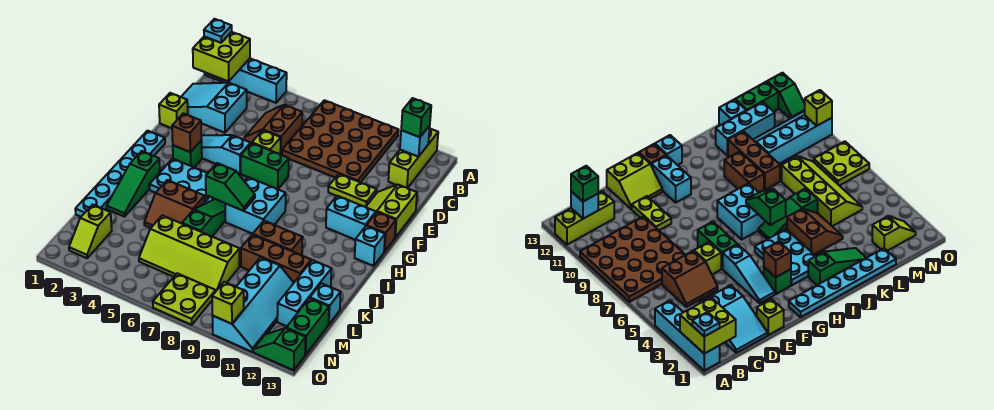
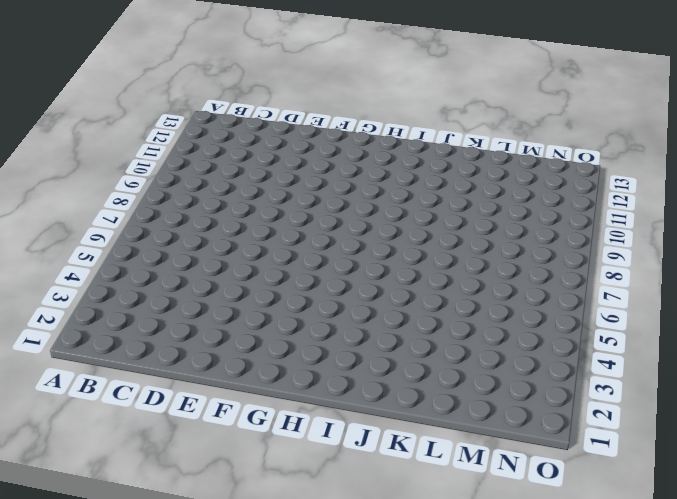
none -> cyan brick A1:A4 level 1
none -> brown plate A7:D10 level 1
none -> lime brick A12:C12 level 1
none -> cyan slope C1:D3 level 1 top 3

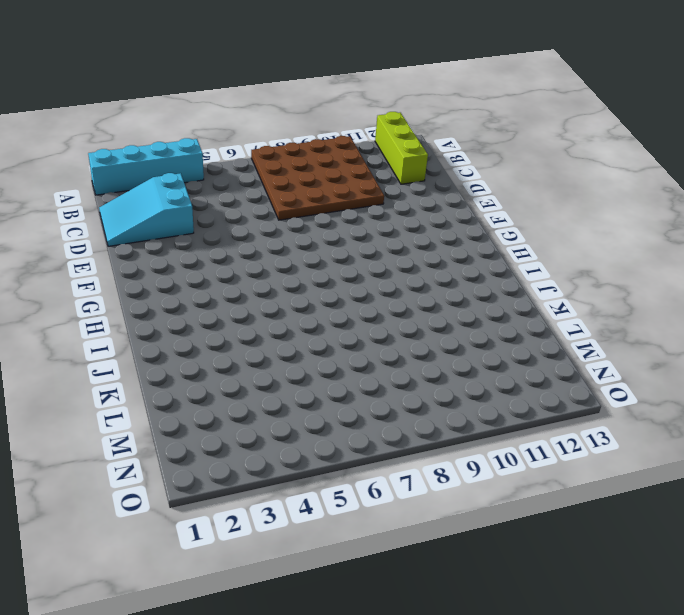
none -> brown slope C5:D6 level 1 top 6
none -> lime brick E1 level 1
none -> lime brick E6 level 1
none -> lime plate E10:E11 level 1

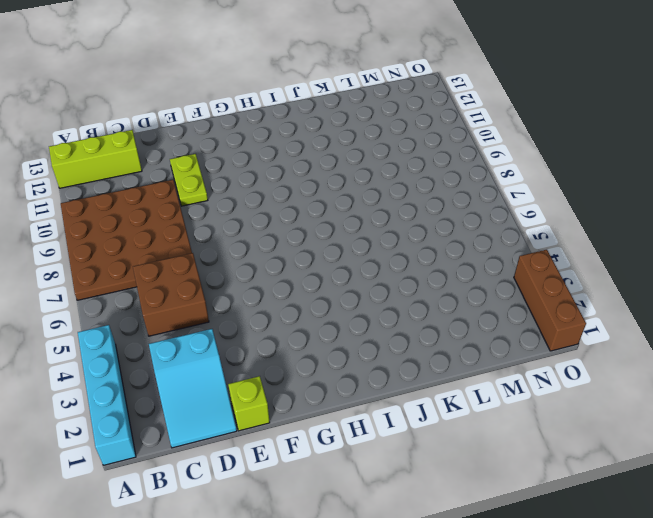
brown brick C5:D6 level 1 -> brown slope C5:D6 level 1 top 6
brown brick O1:O3 level 1 -> brown brick K9:K11 level 1
none -> lime brick E6 level 1
none -> lime slope E12:F13 level 1 top 13
none -> cyan slope F3:F5 level 1 top 5
none -> green brick F6:F7 level 1

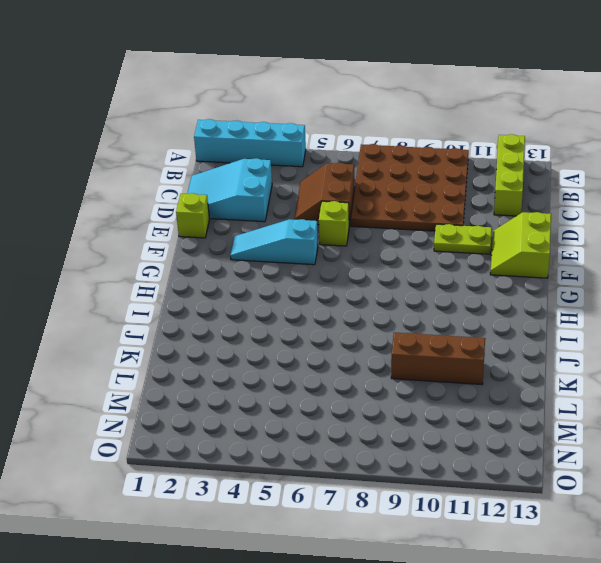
none -> green brick F6:F7 level 1
none -> cyan plate G1:L1 level 1
none -> green brick G3 level 1
none -> cyan brick G11:G12 level 1

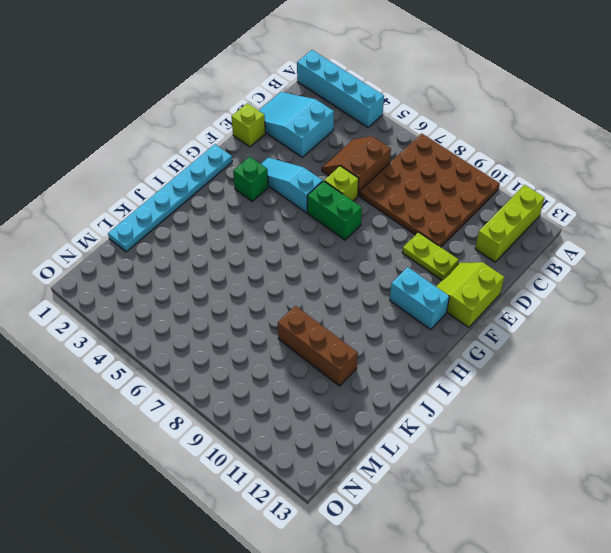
none -> brown brick G13 level 1
none -> cyan plate H3:I5 level 1
none -> cyan brick H7:I8 level 1
none -> cyan brick H13 level 1

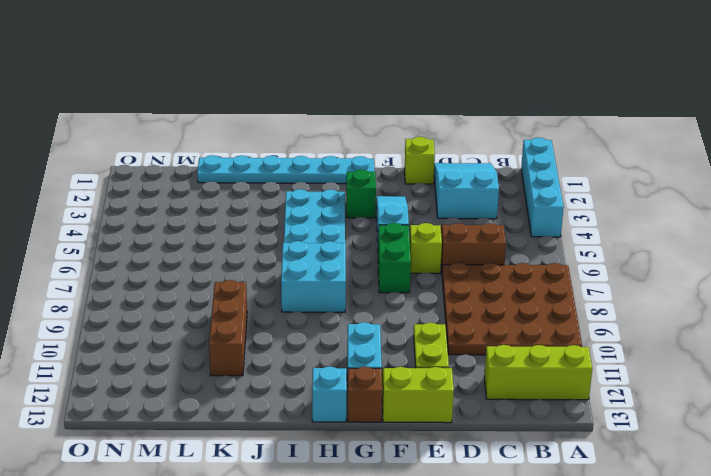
none -> green slope I2:K2 level 1 top I
none -> green slope I6:K6 level 1 top K
none -> brown slope J4:K5 level 1 top J
none -> brown brick J9:J10 level 1

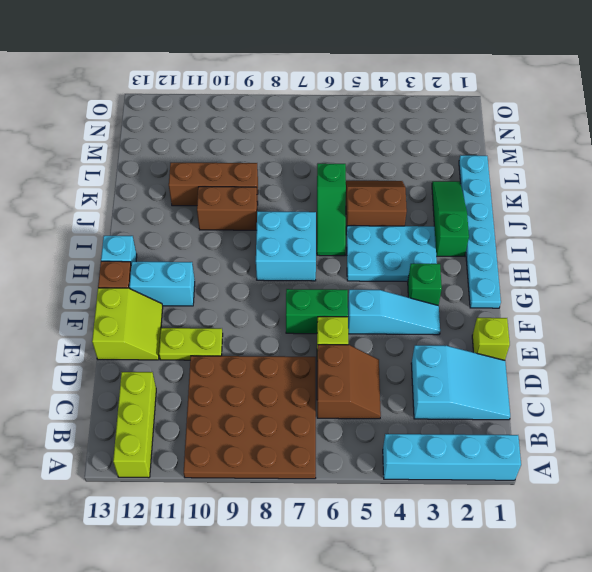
none -> cyan brick K12:M12 level 1
none -> lime slope L5:M8 level 1 top L
none -> cyan slope L10:O11 level 1 top 10
none -> cyan brick L13 level 1

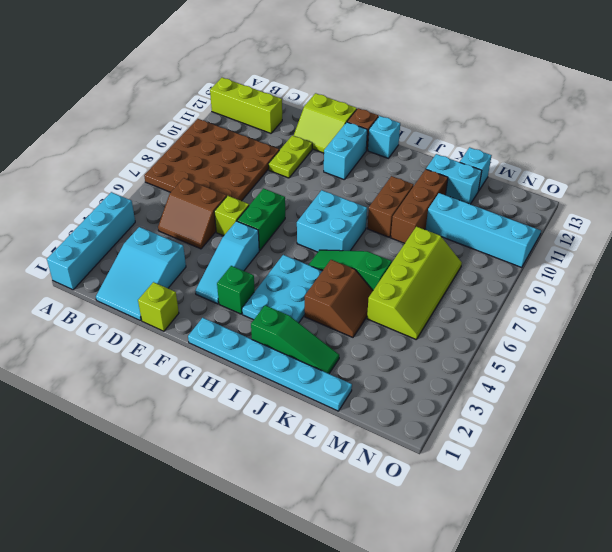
cyan brick K12:L12 level 1 -> cyan brick K12:M12 level 1
none -> lime slope M2:N2 level 1 top M
none -> green brick M13:N13 level 1
none -> lime plate N7:O8 level 1
none -> green slope O12:O13 level 1 top 13

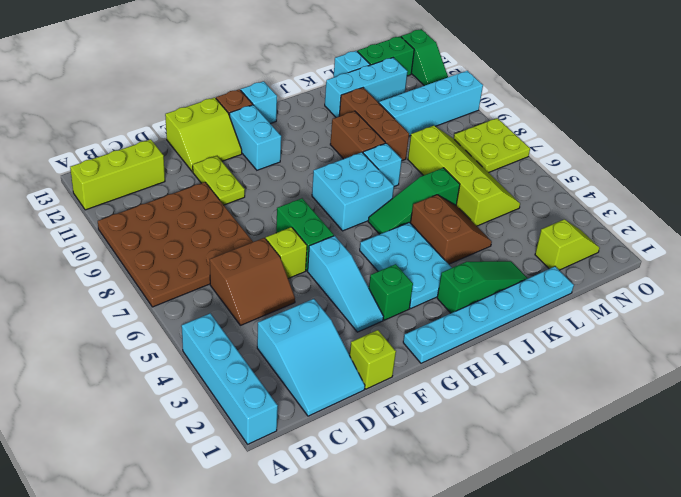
cyan brick J8 level 1 -> cyan brick B12 level 2
none -> lime brick A1:B2 level 2
none -> brown brick G3 level 2
none -> green slope I6:I7 level 2 top 6
none -> lime brick O10 level 2

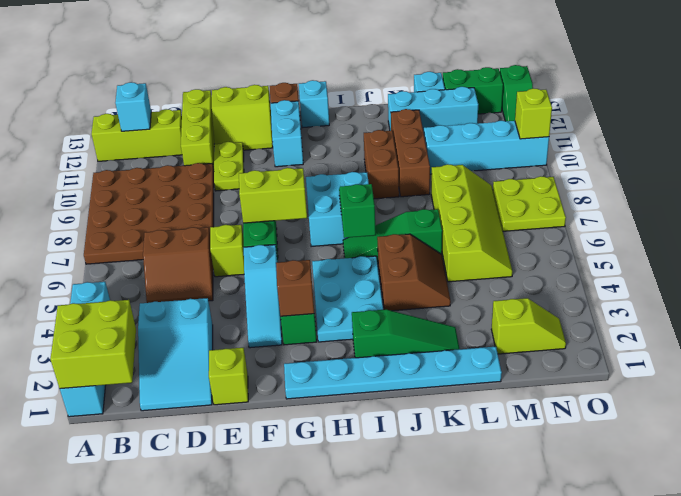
lime brick D11:D13 level 1 -> none
lime brick F7:G7 level 2 -> none
none -> cyan plate A1 level 3
none -> green brick B12 level 3

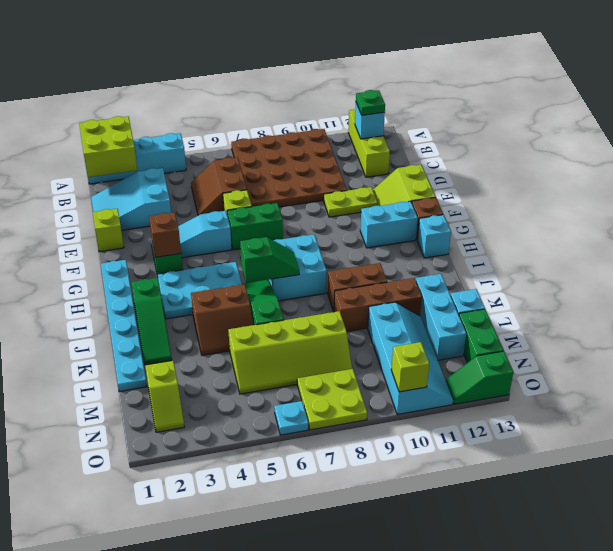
green plate B12 level 3 -> green brick B12 level 3
cyan plate O6 level 1 -> cyan plate A1 level 3

